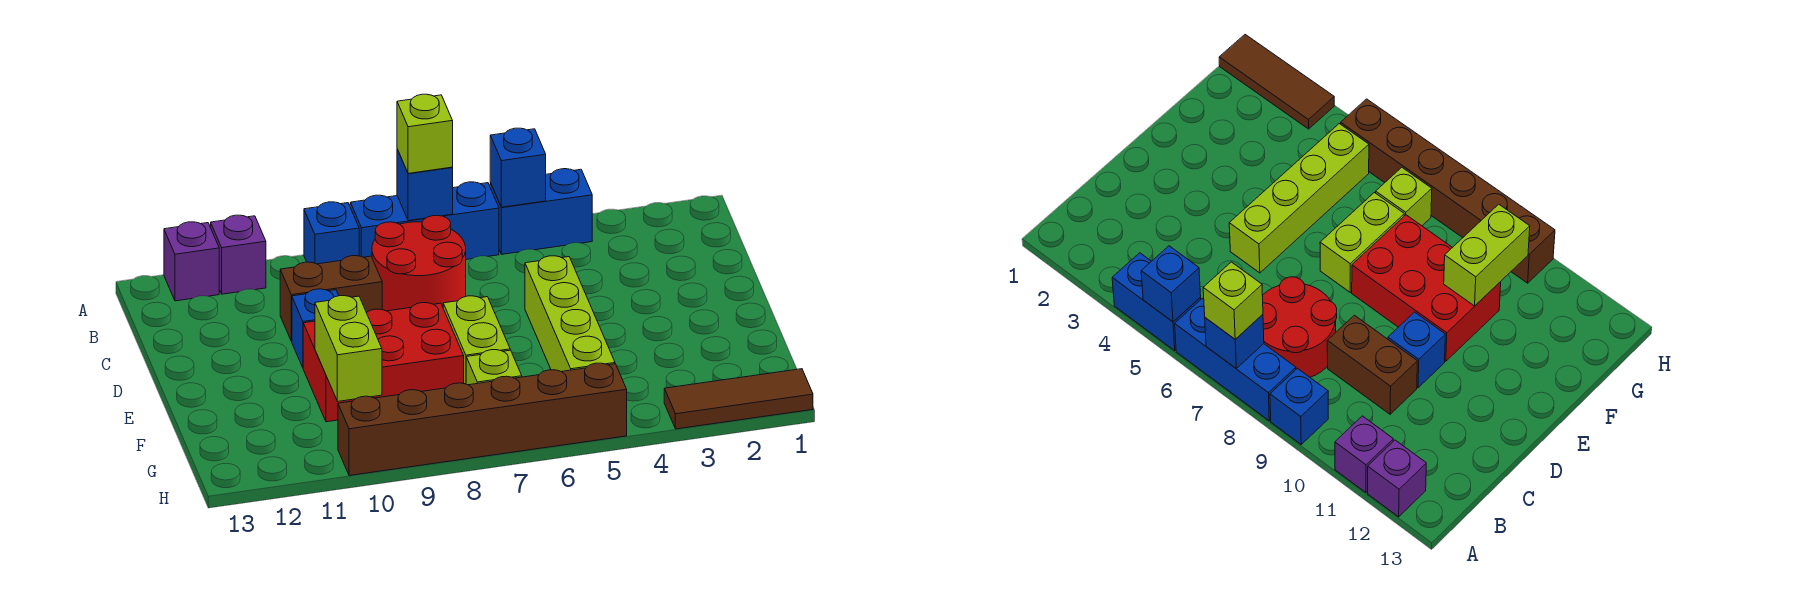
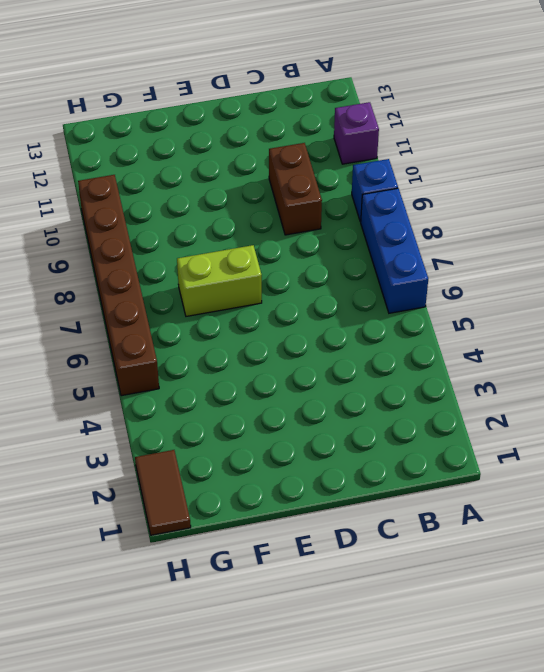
brown tile H1:H2 level 1 -> brown tile H1:H3 level 1
none -> blue brick A4:A5 level 1
none -> purple brick A12 level 1
none -> red round brick B7:C8 level 1

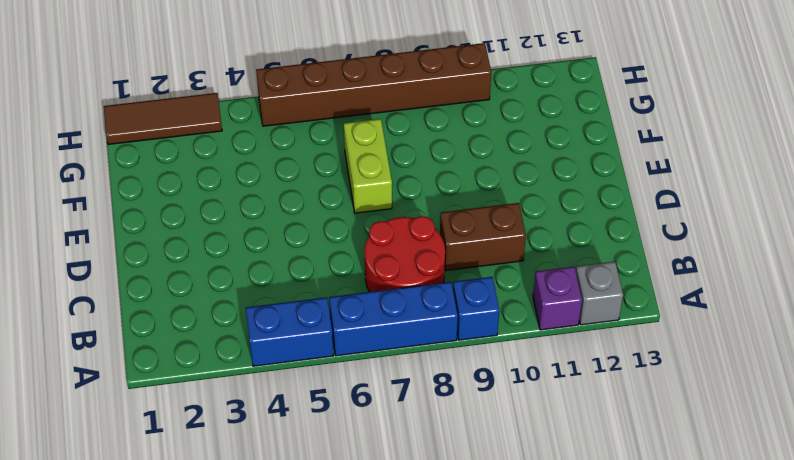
grey brick A12 level 1 -> purple brick A12 level 1
none -> lime brick D5:G5 level 1
none -> blue brick D10 level 1
none -> red brick E8:F10 level 1

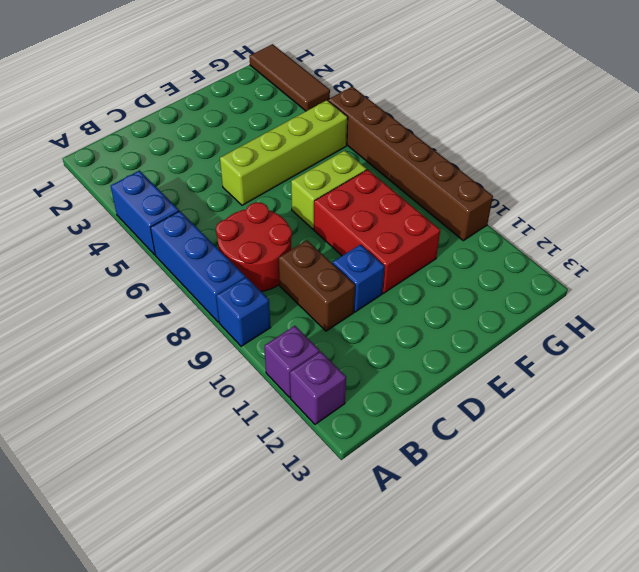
none -> lime brick G7 level 1
none -> blue brick A5 level 2
none -> blue brick A7 level 2

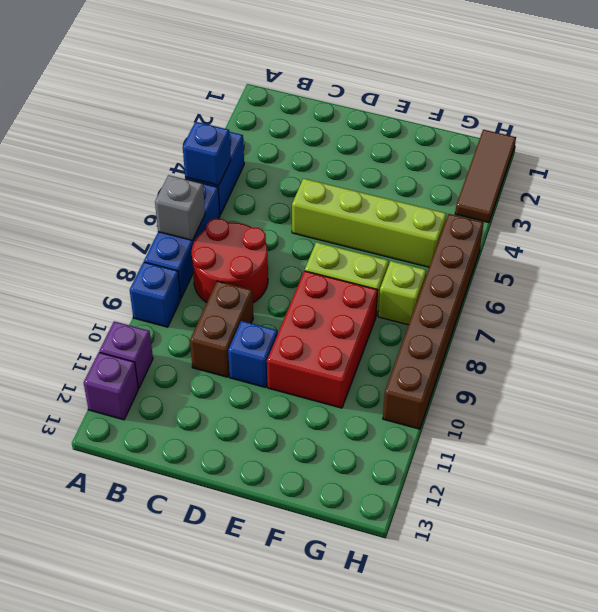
grey brick A7 level 2 -> blue brick A7 level 2
none -> lime brick F10:G10 level 2
none -> lime brick A7 level 3

